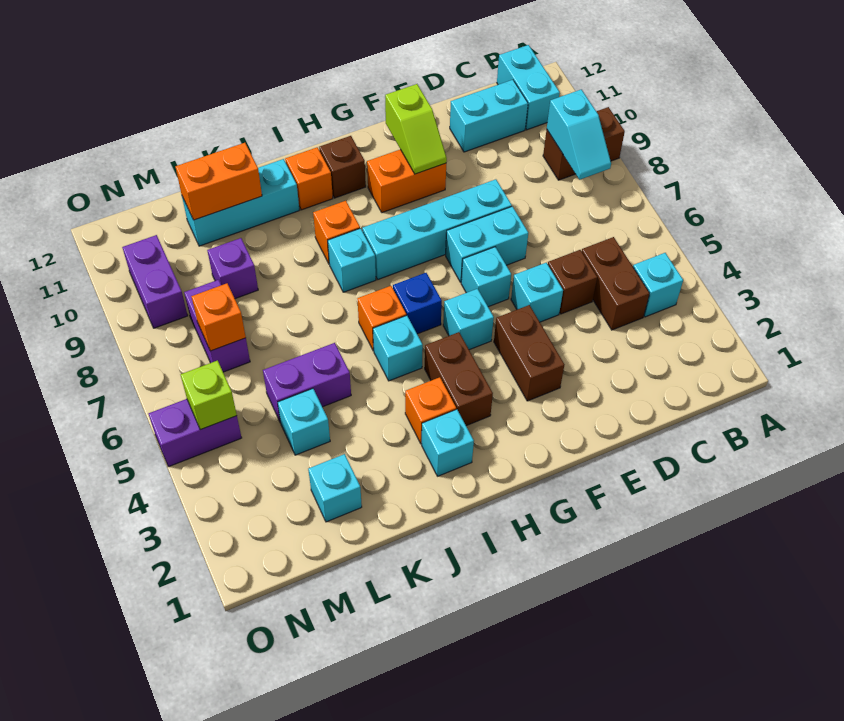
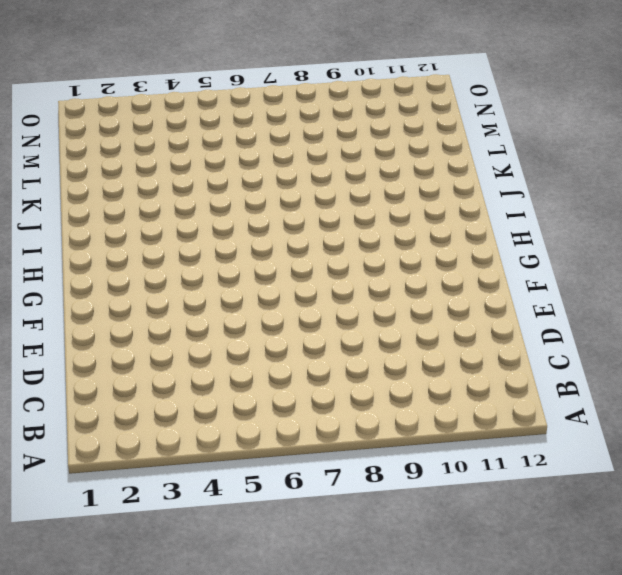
none -> brown brick A9:B9 level 1
none -> cyan brick B4 level 1
none -> cyan brick B11:B12 level 1
none -> brown brick C4:C5 level 1

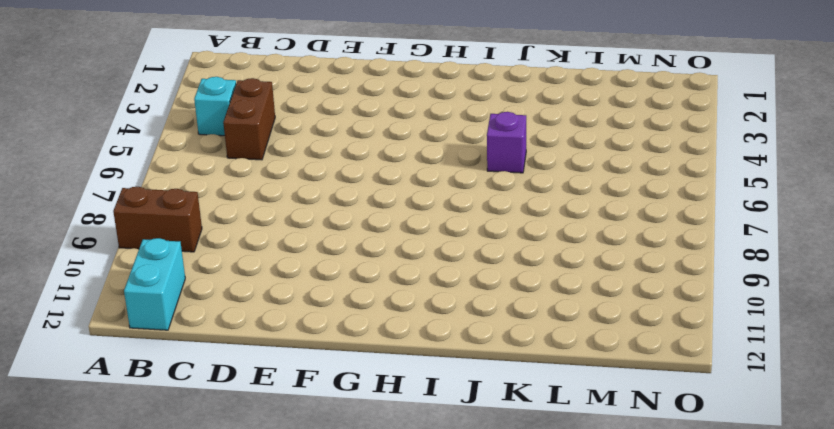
purple brick J5 level 1 -> purple brick L9 level 1
none -> cyan brick C11:D11 level 1
none -> brown brick D5 level 1
none -> cyan brick E5 level 1
none -> cyan brick E7:F7 level 1

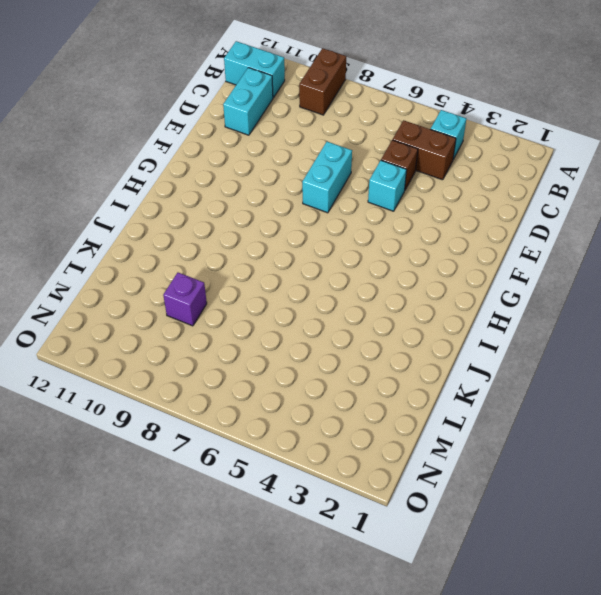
none -> cyan brick E8:H8 level 1
none -> brown brick F3:F4 level 1
none -> cyan brick F6 level 1
none -> orange brick F10:G10 level 1

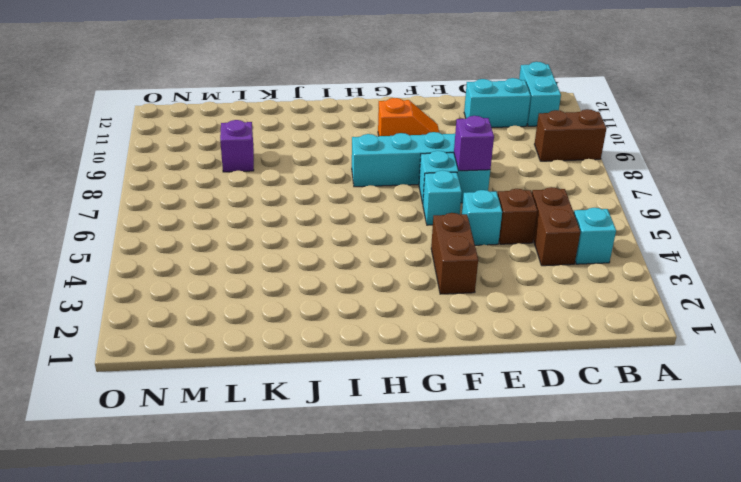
purple brick E7 level 2 -> none
orange slope F10:G10 level 1 top G -> orange brick F10:G10 level 1
none -> cyan brick G5 level 1
none -> brown brick H3:H4 level 1
none -> blue brick H6 level 1
none -> brown brick H11 level 1

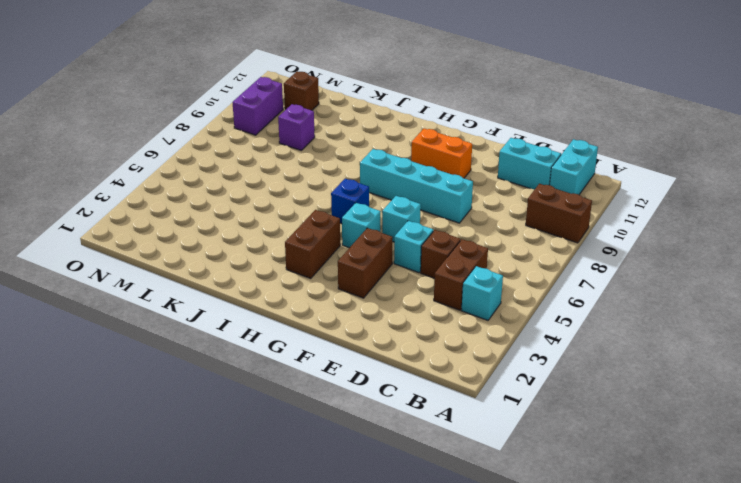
brown brick M11 level 1 -> brown brick H11 level 1
none -> cyan brick E7:F7 level 1
none -> cyan brick I2 level 1
none -> orange brick I3 level 1
none -> cyan brick I5 level 1

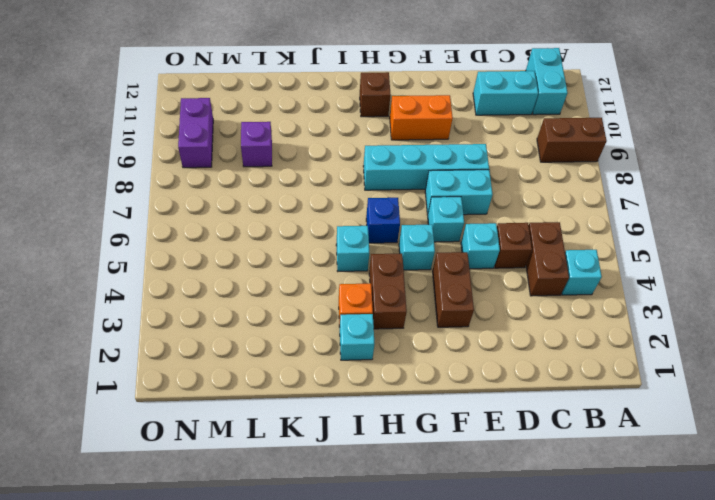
none -> orange brick I6 level 1
none -> cyan brick I8 level 1
none -> orange brick I9 level 1
none -> orange brick I11 level 1

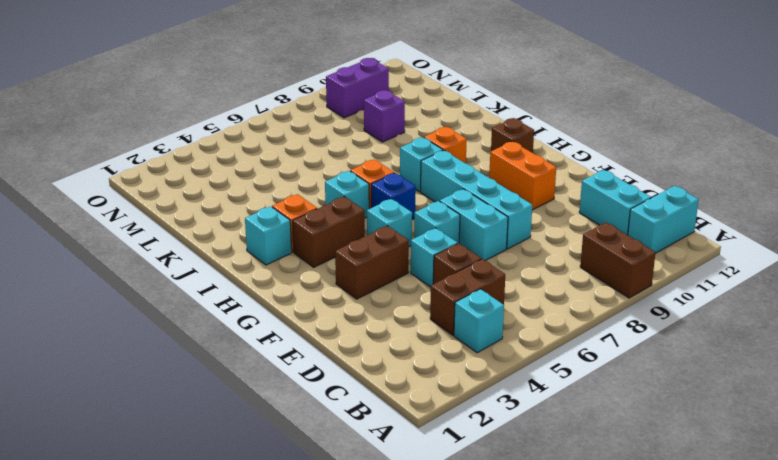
none -> orange brick I11 level 1
none -> cyan brick J11:L11 level 1
none -> purple brick K5:L5 level 1
none -> cyan brick L2 level 1

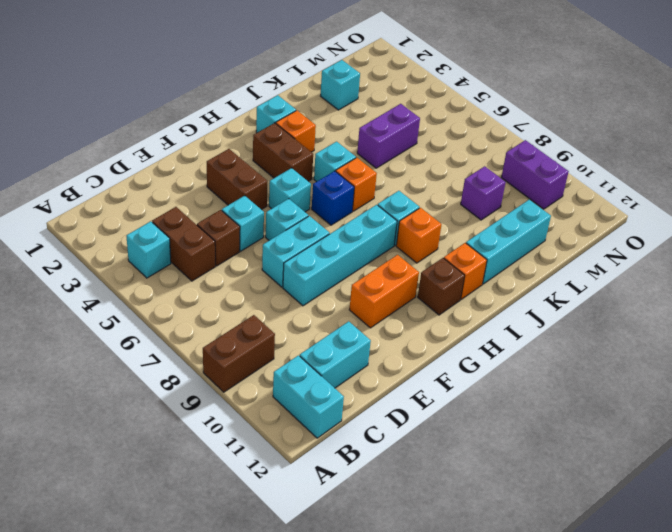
none -> cyan brick L4 level 1
none -> purple brick M7:M8 level 1
none -> purple brick N5:O5 level 1
none -> cyan slope B8:B9 level 2 top 9

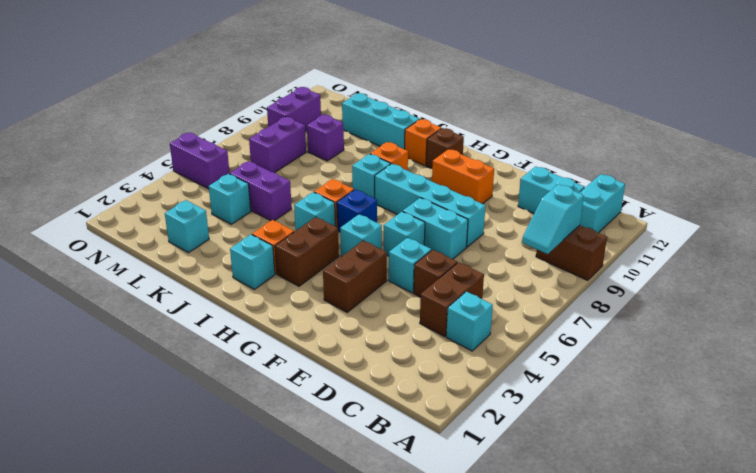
none -> lime slope F10:F11 level 2 top 11
none -> orange brick K11:L11 level 2
none -> orange brick M7 level 2
none -> lime brick N5 level 2

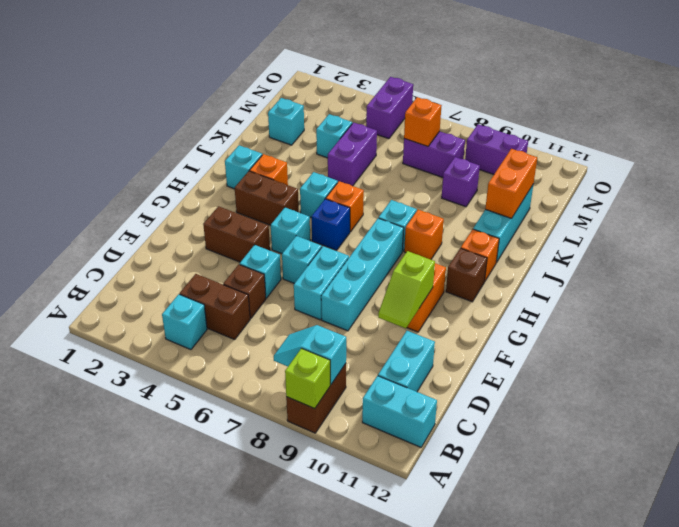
lime brick A9 level 2 -> lime brick N5 level 2
lime slope E10:F10 level 2 top F -> lime slope F10:F11 level 2 top 11

